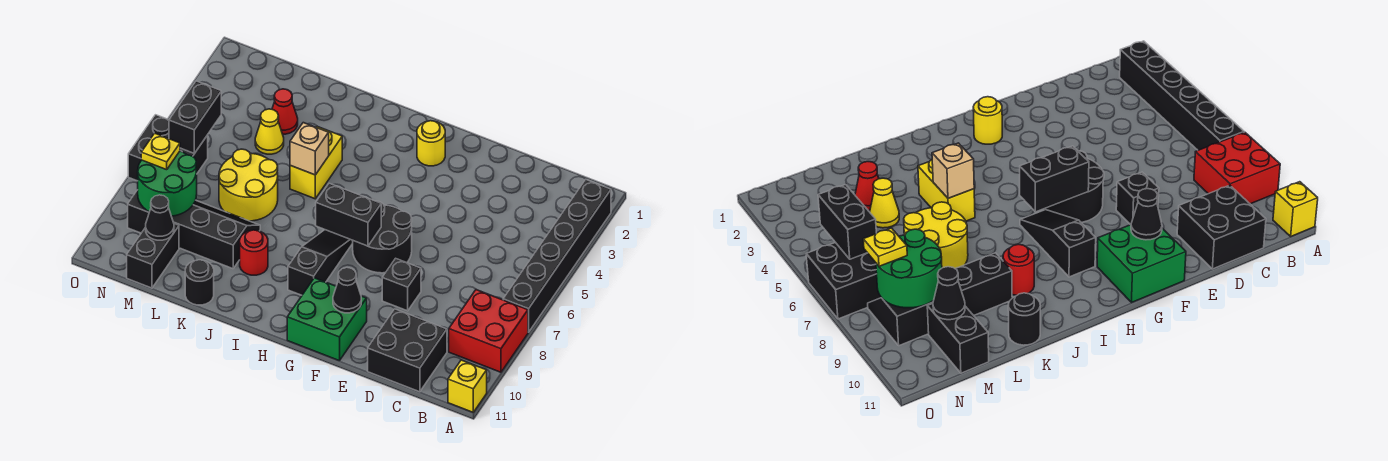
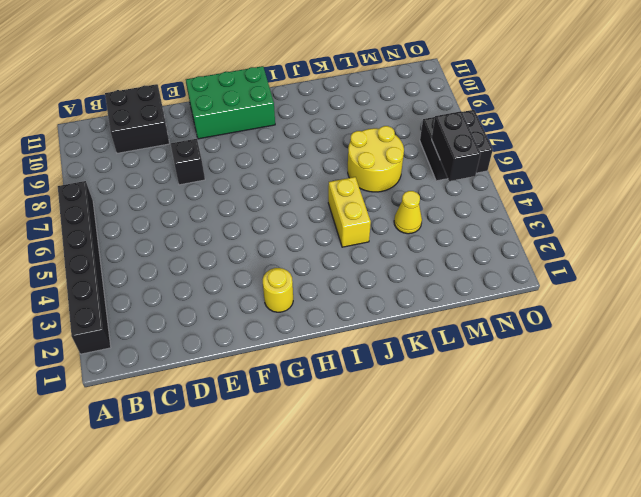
green brick F10:H11 level 1 -> green brick F10:G11 level 1
none -> red brick A8:B9 level 1
none -> yellow brick A11 level 1
none -> black round brick F6:G7 level 1

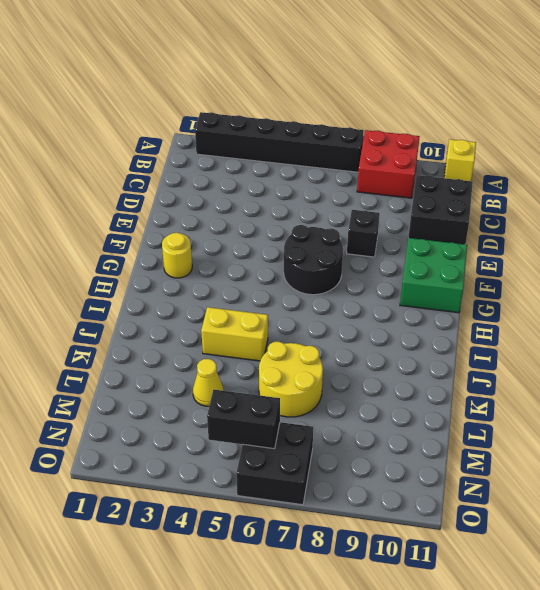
none -> black slope H7:H9 level 1 top 9
none -> red round brick J9 level 1
none -> black slope K8:N9 level 1 top 9

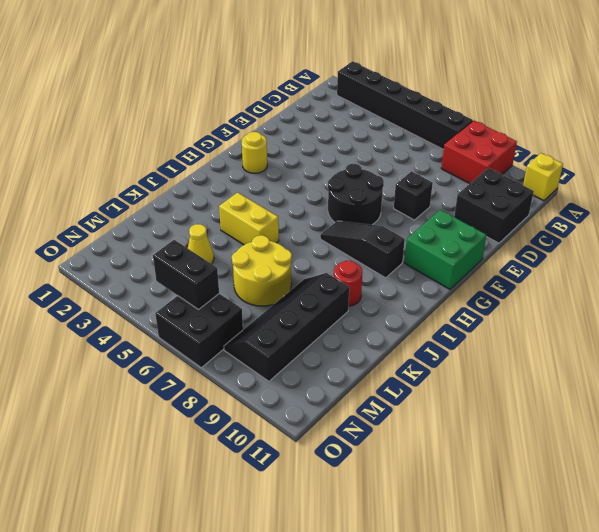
none -> black round brick K11 level 1
none -> red cone L3 level 1
none -> black brick M10:M11 level 1

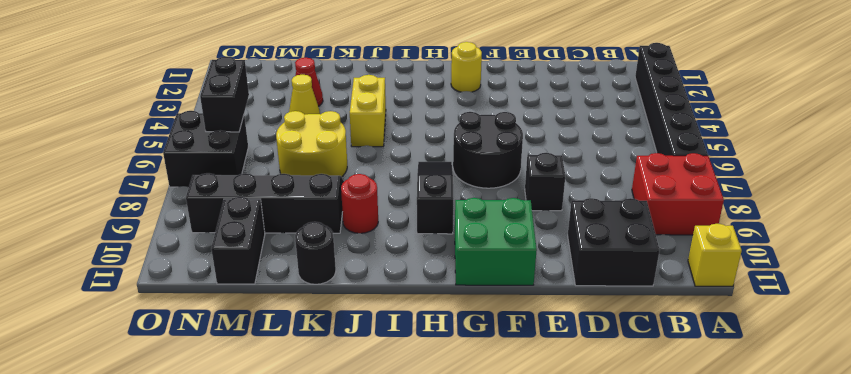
none -> black cone F10 level 2
none -> black brick G7:H7 level 2
none -> tan brick J5 level 2

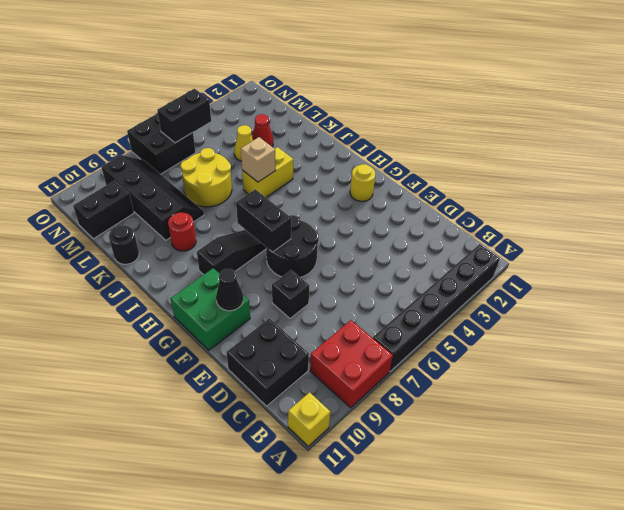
none -> green round brick M8:N9 level 2
none -> black cone M10 level 2
none -> yellow plate N8 level 3

